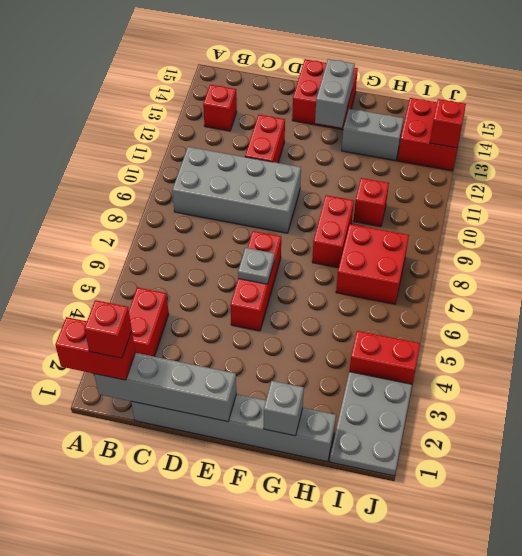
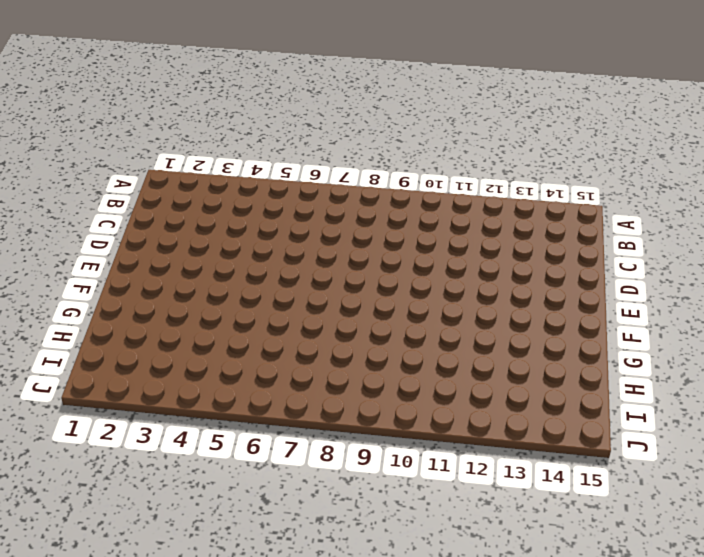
none -> red brick B3:B4 level 1
none -> grey brick B9:E10 level 1
none -> red brick B13 level 1

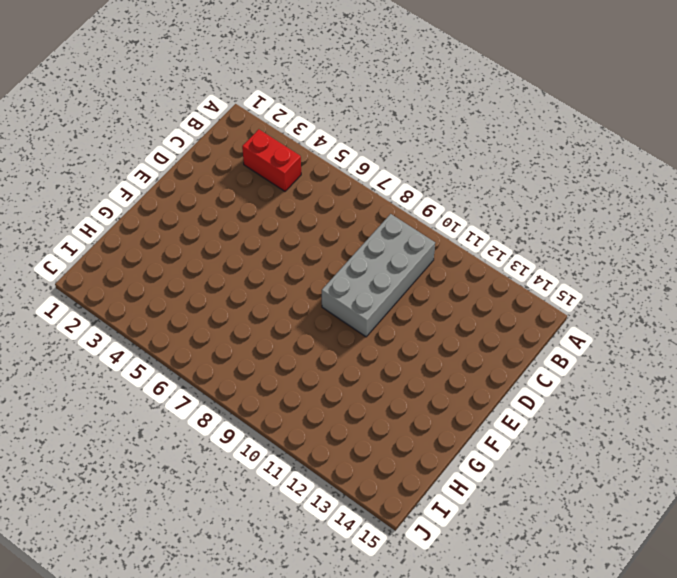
none -> red brick B13 level 1
none -> grey brick C1:H1 level 1
none -> red brick D11:D12 level 1

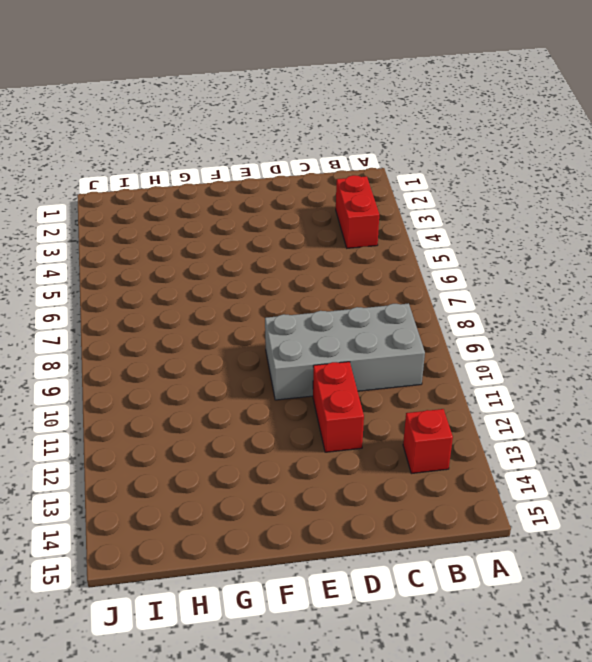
none -> grey brick C1:H1 level 1
none -> red brick E5:E7 level 1
none -> red brick E14:F15 level 1

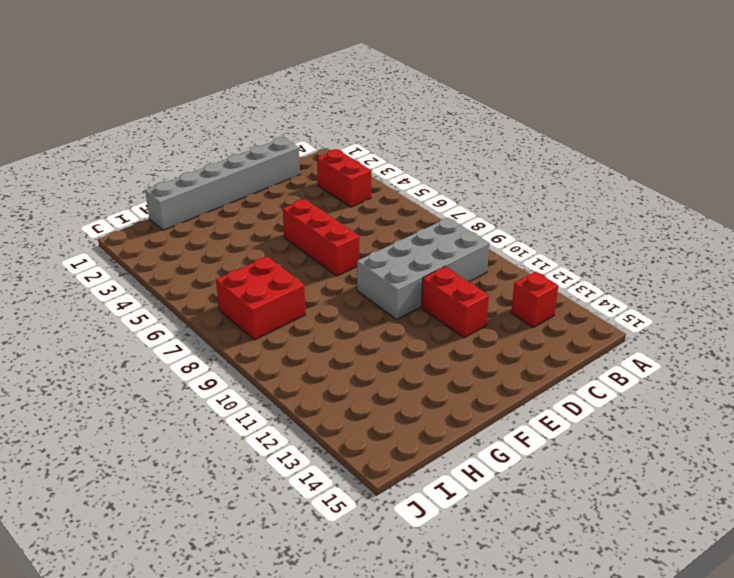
none -> red brick E14:F15 level 1
none -> red brick G8:G9 level 1
none -> grey brick G13:H13 level 1

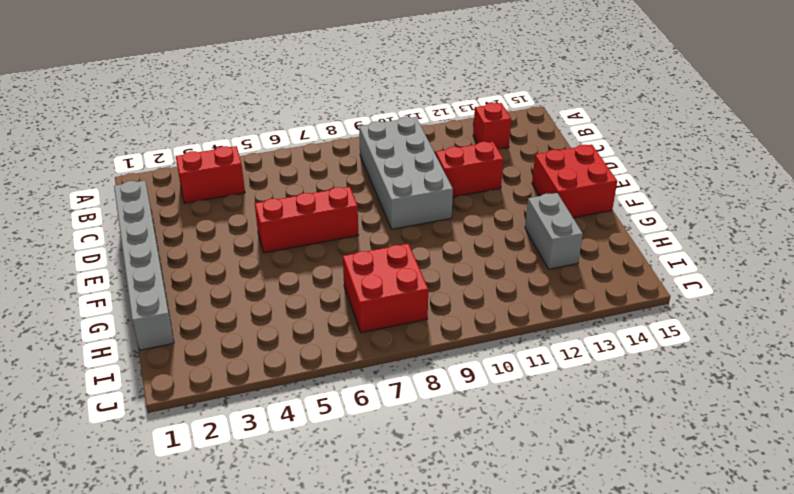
none -> red brick G8:G9 level 1
none -> red brick H10 level 1
none -> grey plate I1:J3 level 1

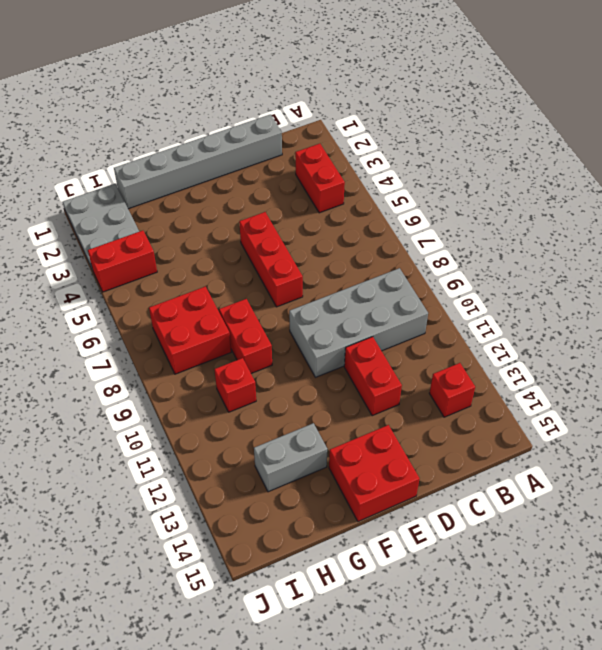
none -> red brick I13:J14 level 1
none -> grey brick B1:E1 level 2
none -> grey plate E6 level 2

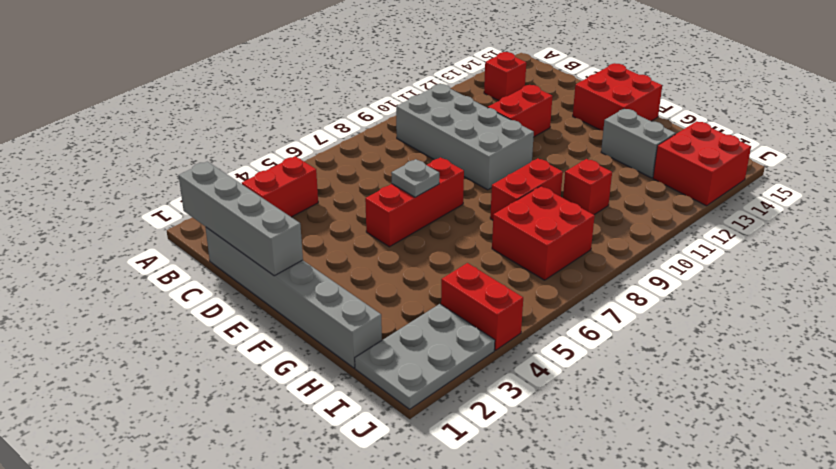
none -> grey brick F13:F14 level 2
none -> grey brick G1 level 2
none -> red brick J13 level 2

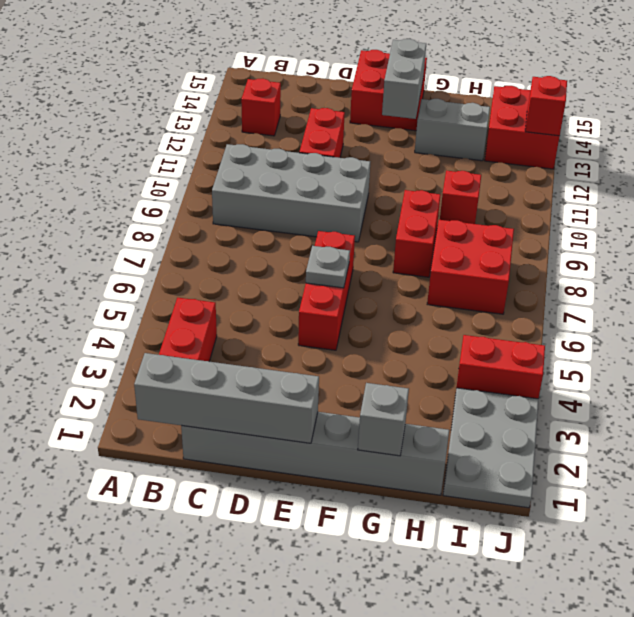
none -> red brick A1:B1 level 3
none -> red brick B1 level 4

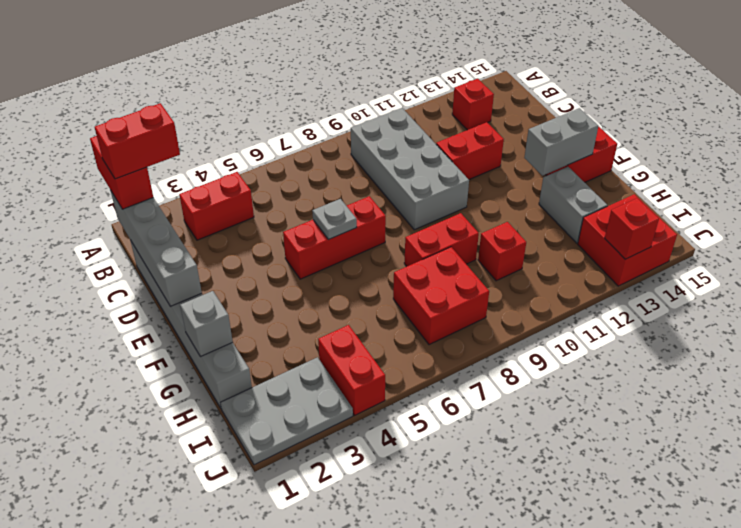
red brick B1:B2 level 4 -> red brick B1 level 4

